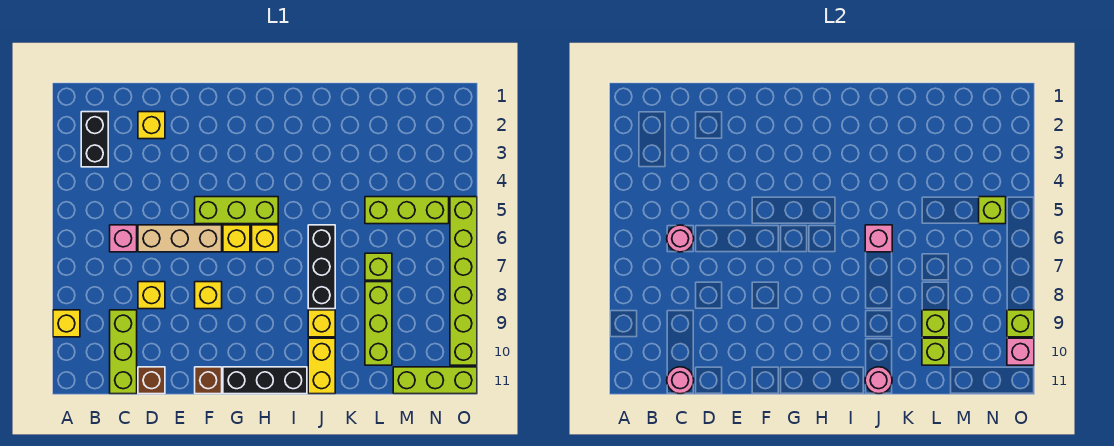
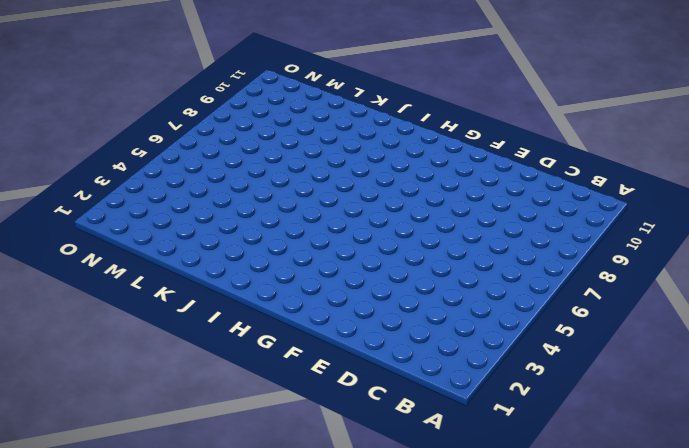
none -> yellow brick A9 level 1
none -> black brick B2:B3 level 1
none -> pink brick C6 level 1
none -> lime brick C9:C11 level 1

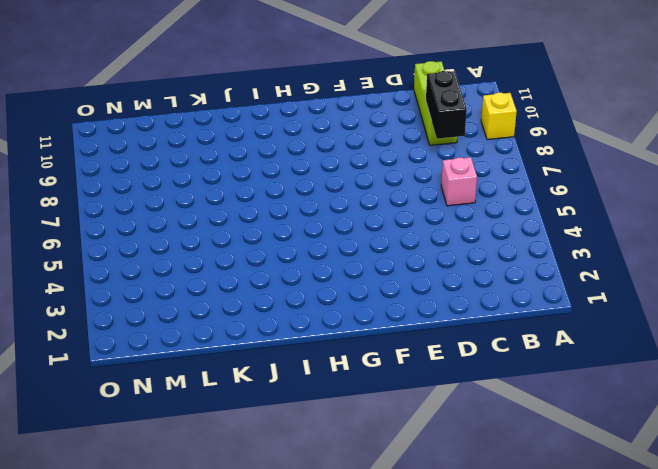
black brick C8:C9 level 2 -> black brick B2:B3 level 1
none -> yellow brick D2 level 1
none -> tan brick D6:F6 level 1
none -> yellow brick D8 level 1
none -> brown brick D11 level 1

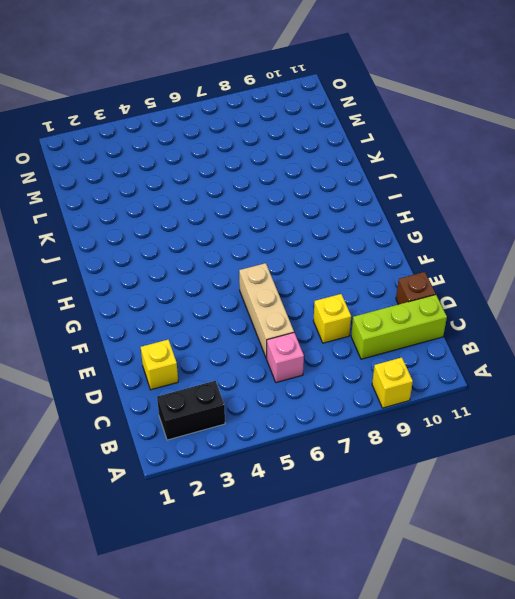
none -> lime brick F5:H5 level 1
none -> yellow brick F8 level 1
none -> brown brick F11 level 1
none -> yellow brick G6 level 1

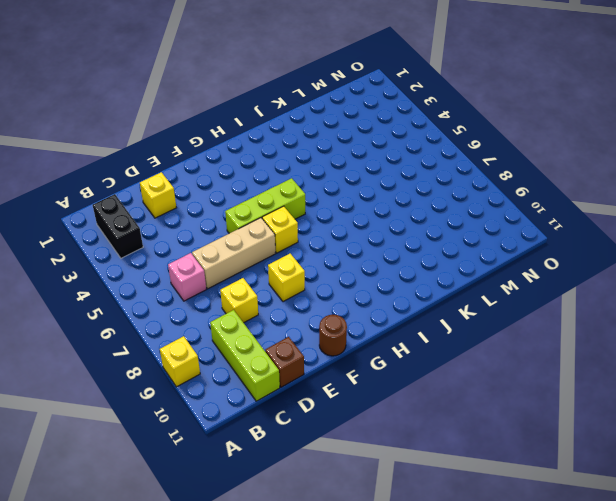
brown round brick F11 level 1 -> brown brick F11 level 1
none -> black brick G11:I11 level 1
none -> yellow brick H6 level 1
none -> black brick J6:J8 level 1
none -> yellow brick J9 level 1

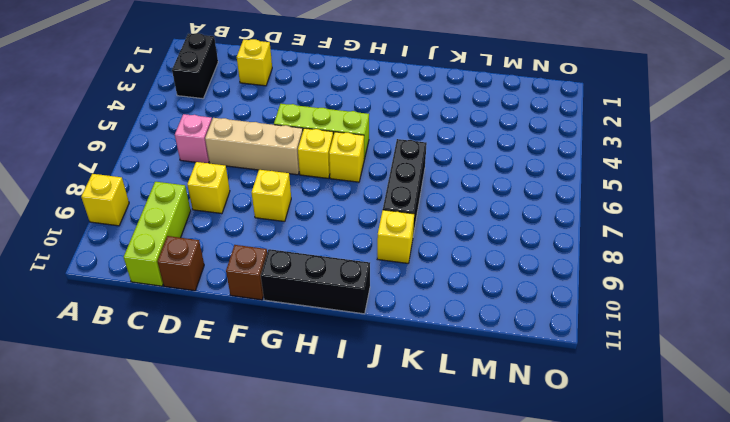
none -> yellow brick J10:J11 level 1
none -> lime brick L5:N5 level 1
none -> lime brick L7 level 1
none -> lime brick L8:L10 level 1

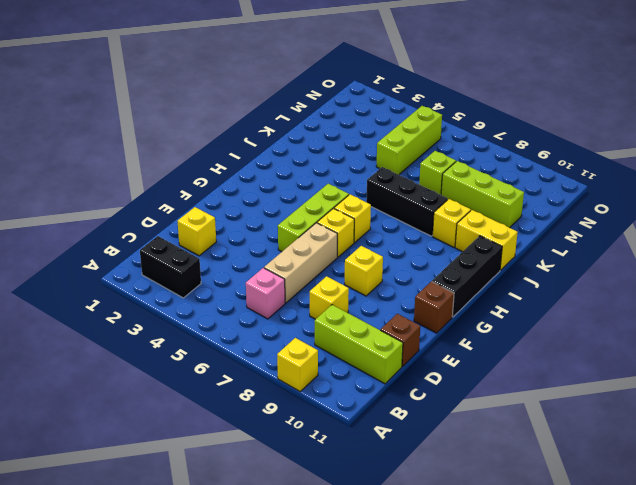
none -> lime brick M11:O11 level 1
none -> lime brick O5:O10 level 1
none -> pink round brick C6 level 2
none -> pink round brick C11 level 2

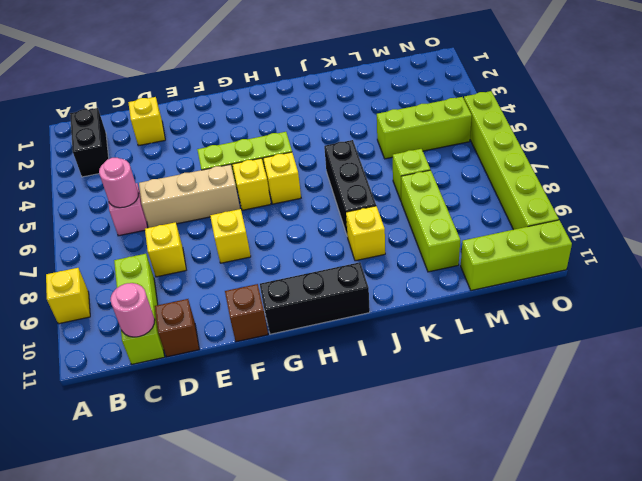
none -> yellow brick J10:J11 level 1
none -> pink brick J6 level 2
none -> pink round brick J11 level 2
none -> lime brick L9 level 2

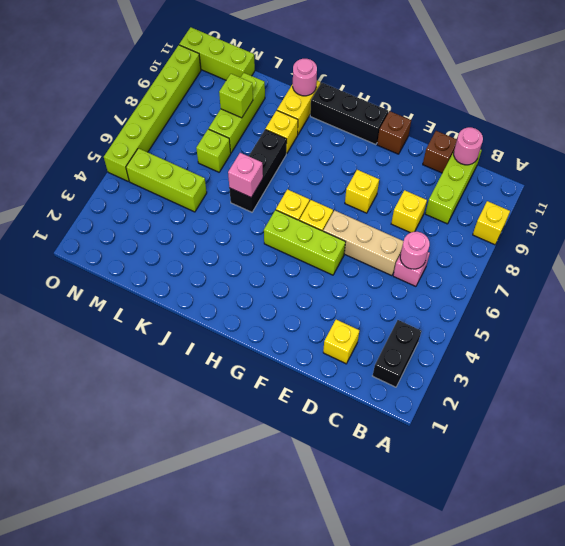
none -> lime brick L10 level 2
none -> lime brick N5 level 2
none -> lime brick O9 level 2
none -> pink brick O10 level 2

